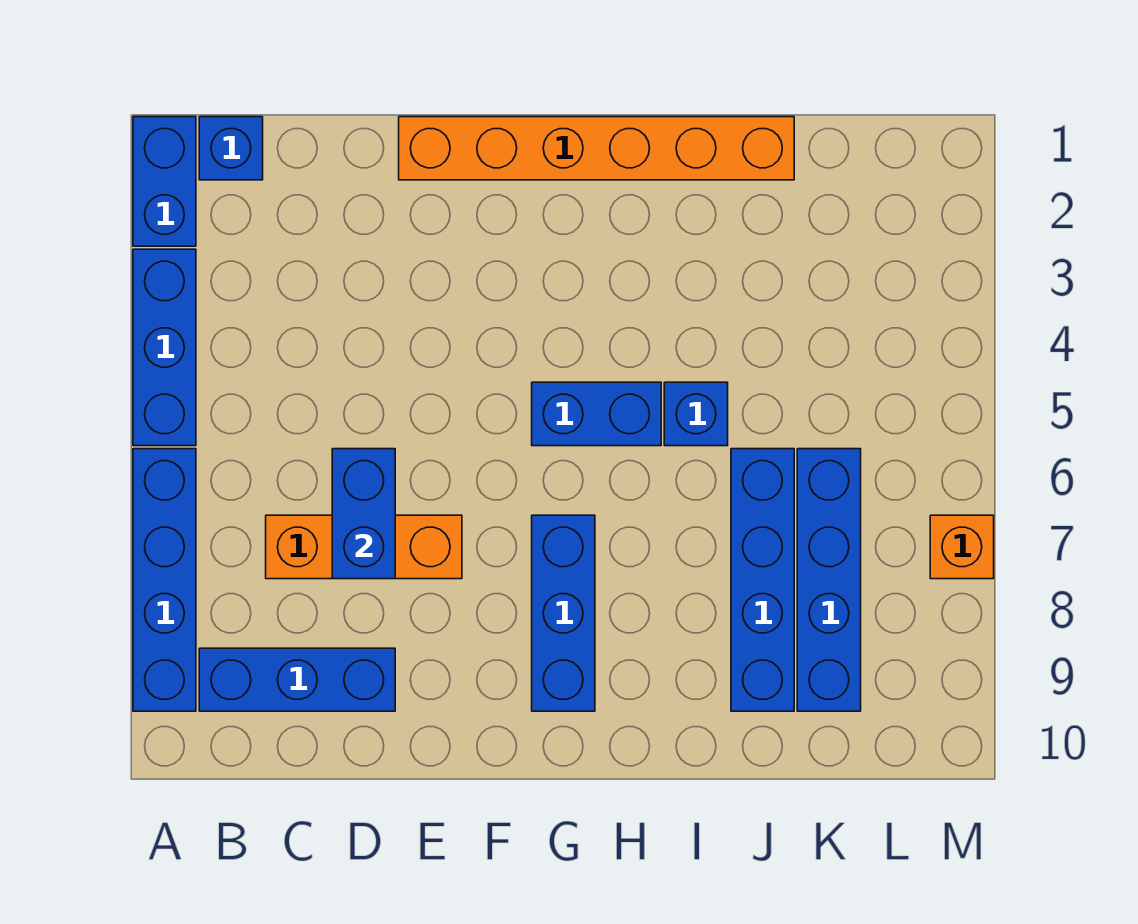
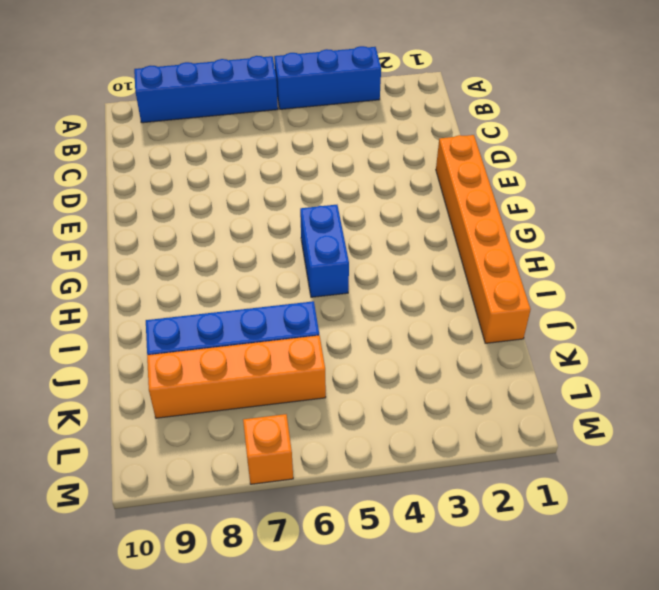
orange brick K6:K9 level 1 -> blue brick K6:K9 level 1
none -> blue brick A1:A2 level 1
none -> blue brick B1 level 1
none -> blue brick B9:D9 level 1

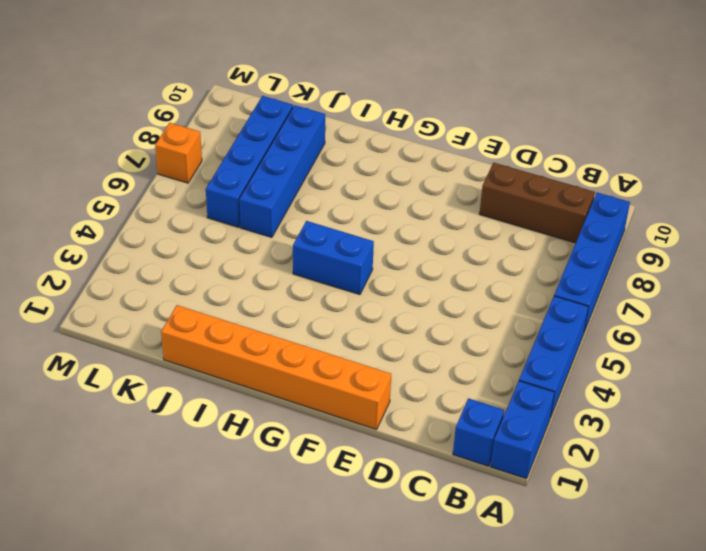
brown brick B9:D9 level 1 -> blue brick B9:D9 level 1
none -> orange brick C7:E7 level 1
none -> blue brick G7:G9 level 1
none -> blue brick I5 level 1

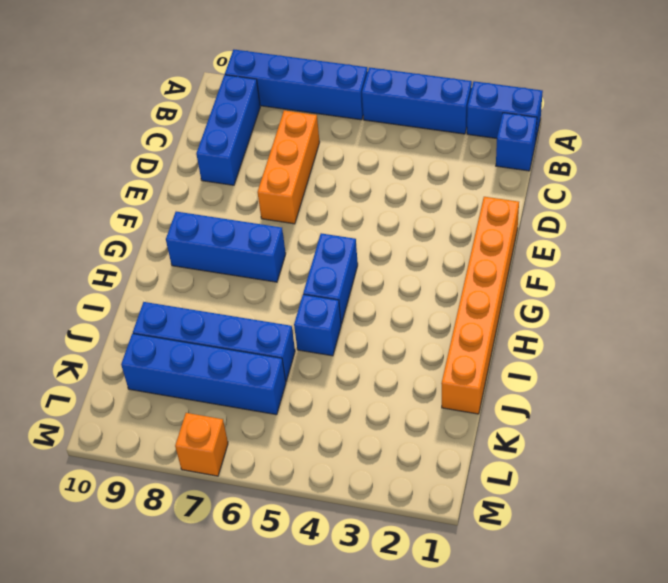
none -> blue brick D6:D7 level 2

